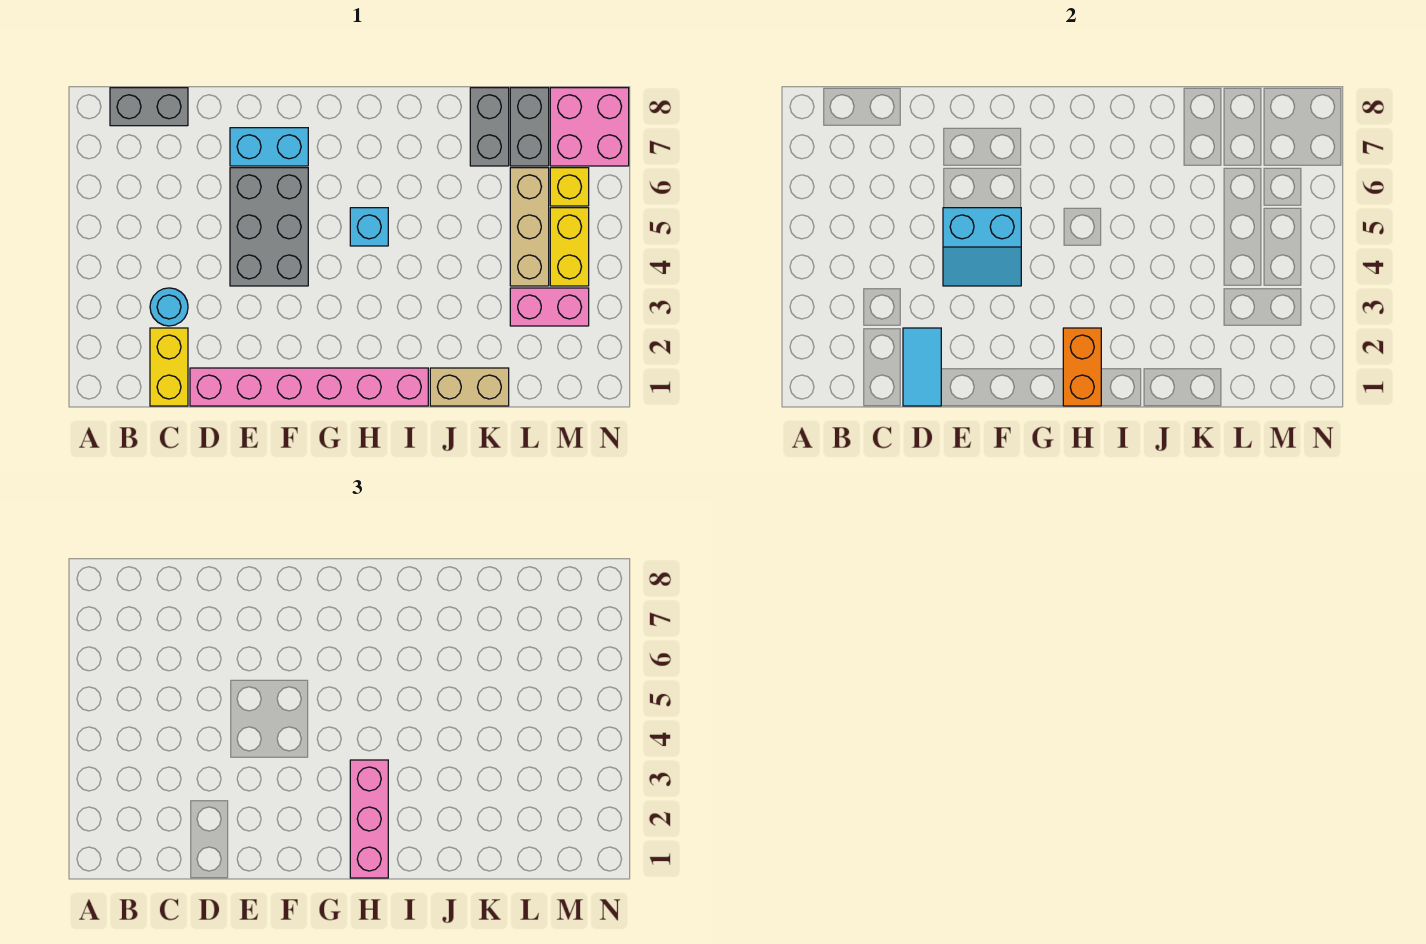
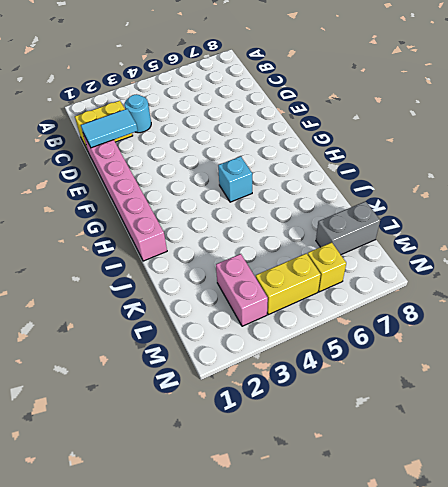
none -> grey brick B8:C8 level 1
none -> grey brick E4:F6 level 1
none -> cyan brick E7:F7 level 1

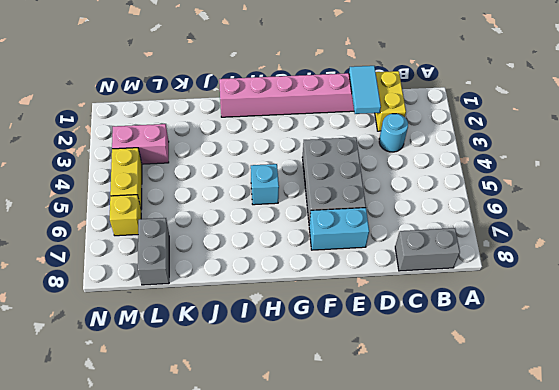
none -> tan brick J1:K1 level 1
none -> grey brick K7:K8 level 1
none -> tan brick L4:L6 level 1

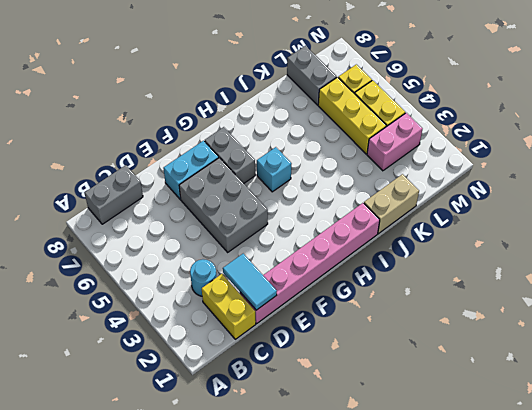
grey brick G6:G7 level 1 -> grey brick K7:K8 level 1
yellow brick L4:L6 level 1 -> tan brick L4:L6 level 1
none -> pink brick M7:N8 level 1
none -> cyan slope E4:F5 level 2 top 5
none -> orange brick H1:H2 level 2

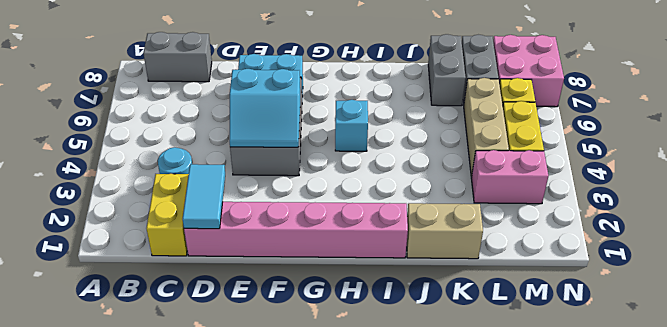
none -> orange brick H1:H2 level 2
none -> pink brick H1:H3 level 3

